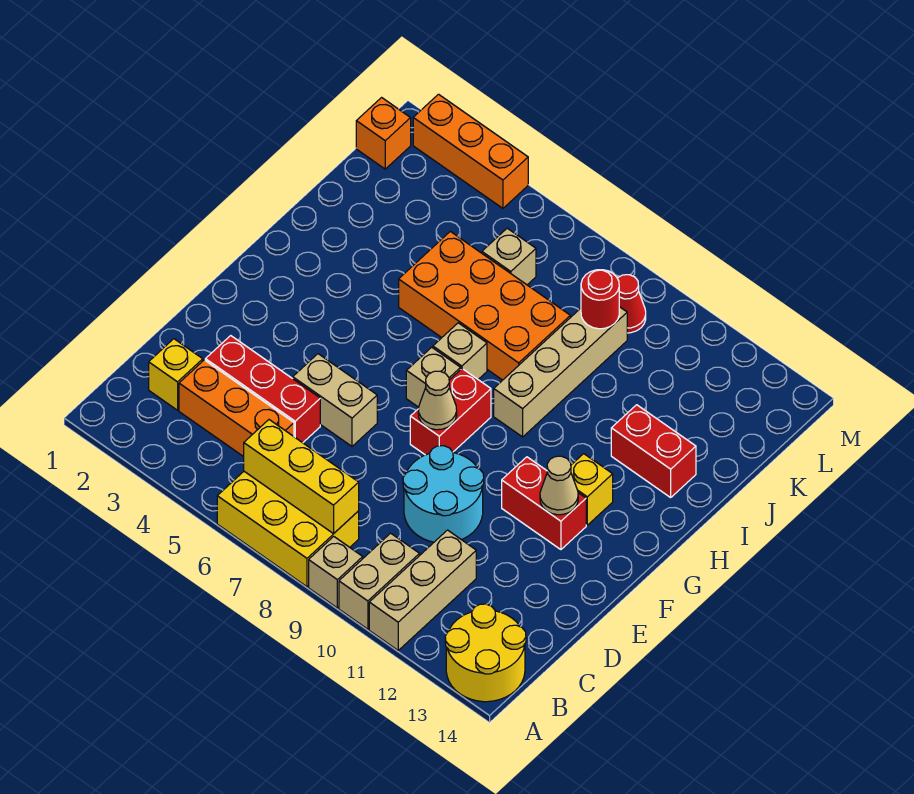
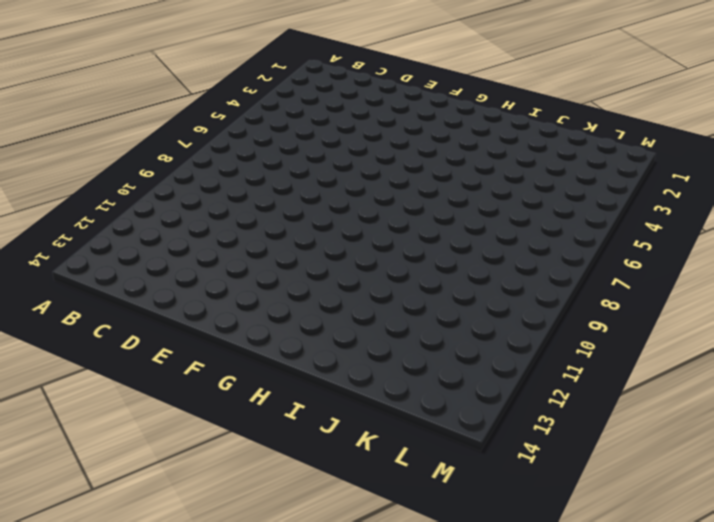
none -> yellow brick A6:B8 level 1
none -> tan brick A9 level 1
none -> tan brick A10:B10 level 1

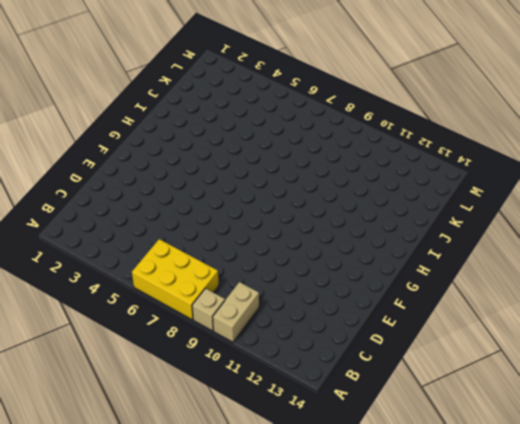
none -> tan brick A11:C11 level 1
none -> yellow round brick A13:B14 level 1
none -> yellow brick C2 level 1

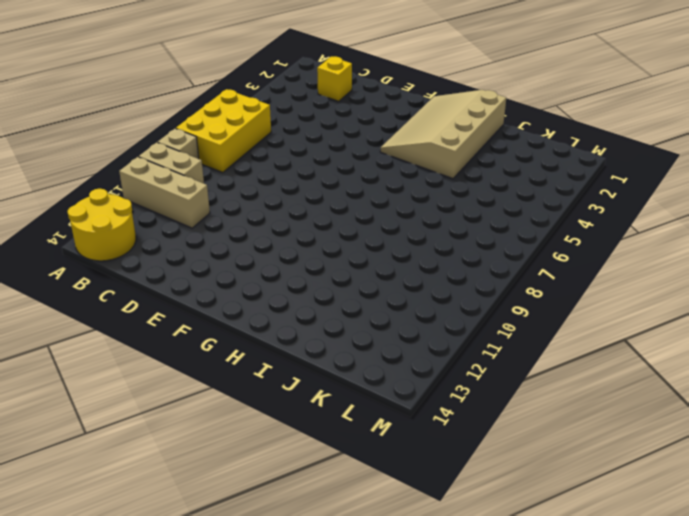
tan slope G1:I4 level 1 top I -> none
none -> orange brick C3:C5 level 1
none -> red brick D3:D5 level 1
none -> cyan round brick D9:E10 level 1

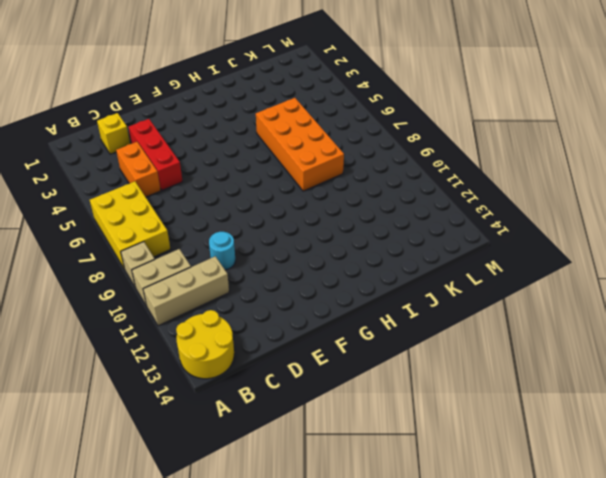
orange brick C4:C5 level 1 -> orange brick C3:C5 level 1
cyan round brick D10 level 1 -> cyan round brick D9:E10 level 1
none -> tan brick E5:E6 level 1
none -> red brick F8:G8 level 1
none -> red brick F11:F12 level 1

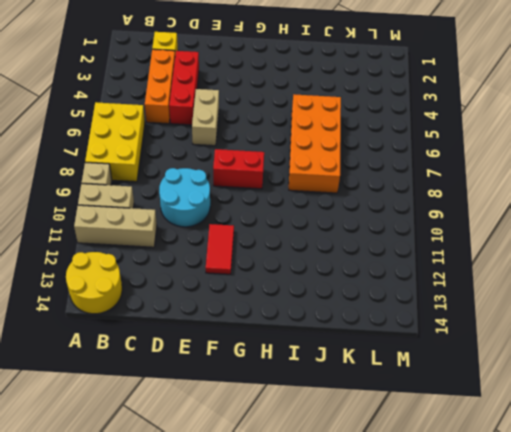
red tile F11:F12 level 1 -> red brick F11:F12 level 1
none -> tan brick G7 level 1
none -> yellow brick G12 level 1
none -> tan brick H7 level 1

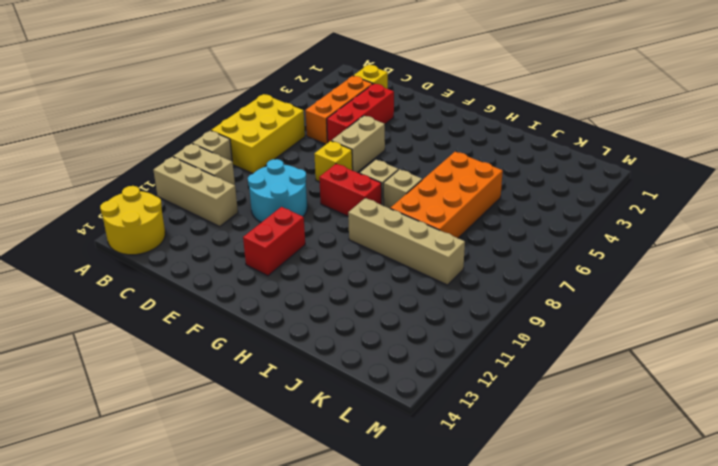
yellow brick E7 level 1 -> yellow brick G12 level 1
none -> red brick I12:I13 level 1
none -> tan brick K6 level 1
none -> orange brick L1 level 1

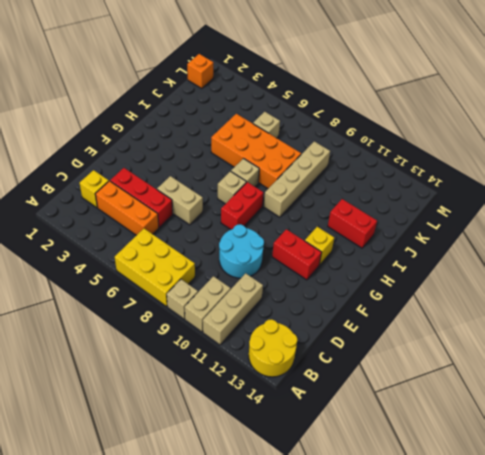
none -> red cone L9 level 1
none -> orange brick M2:M4 level 1
none -> yellow brick B6:B8 level 2

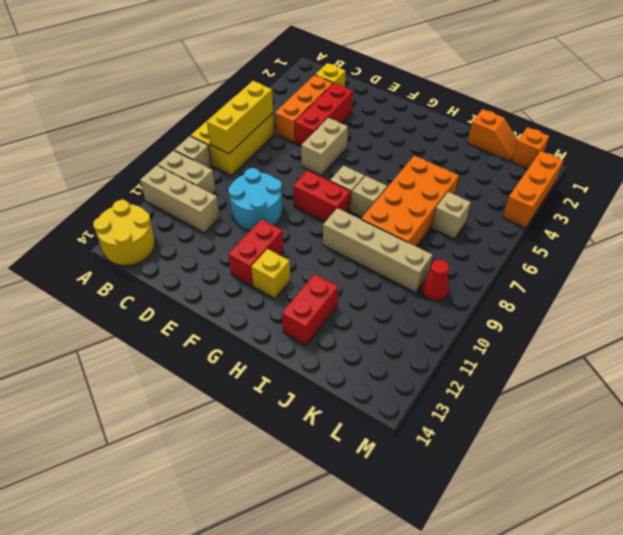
orange slope J1:K1 level 1 top J -> none
none -> tan cone F8 level 2
none -> tan cone F12 level 2
none -> red round brick K9 level 2

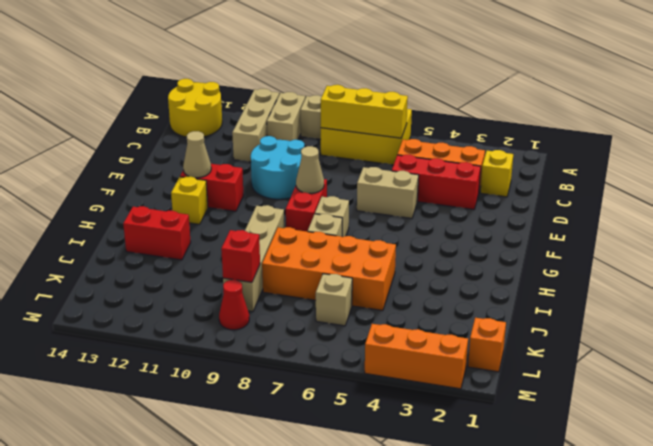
red brick K9 level 2 -> red round brick K9 level 2

